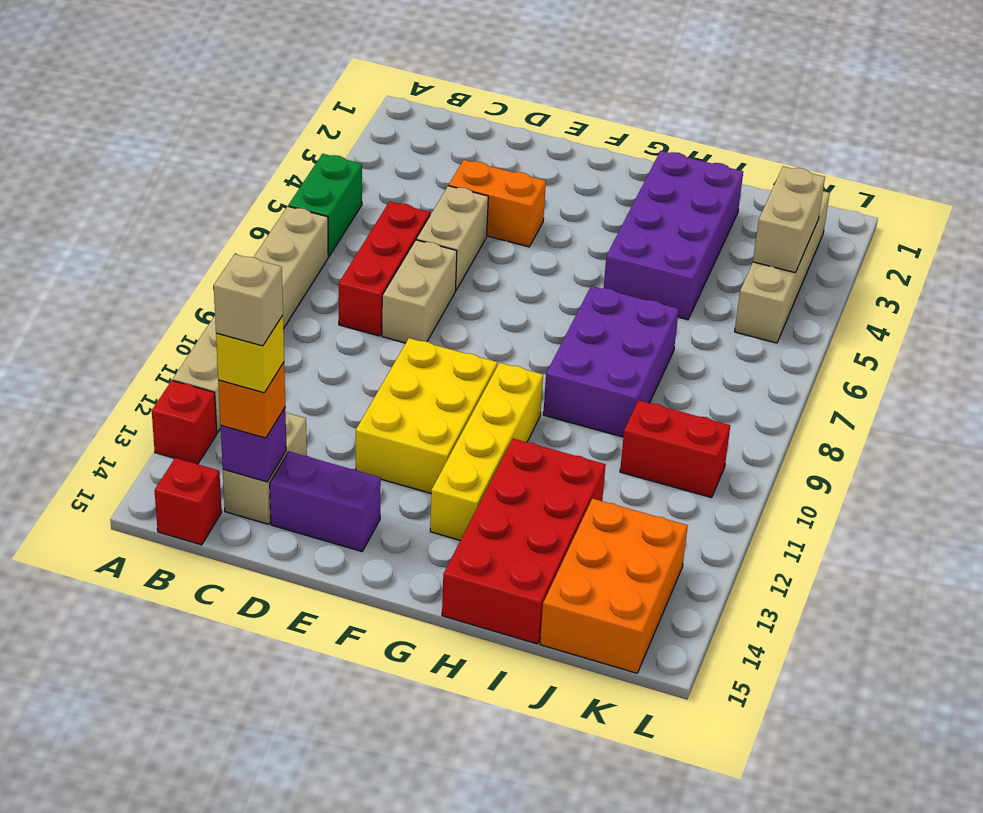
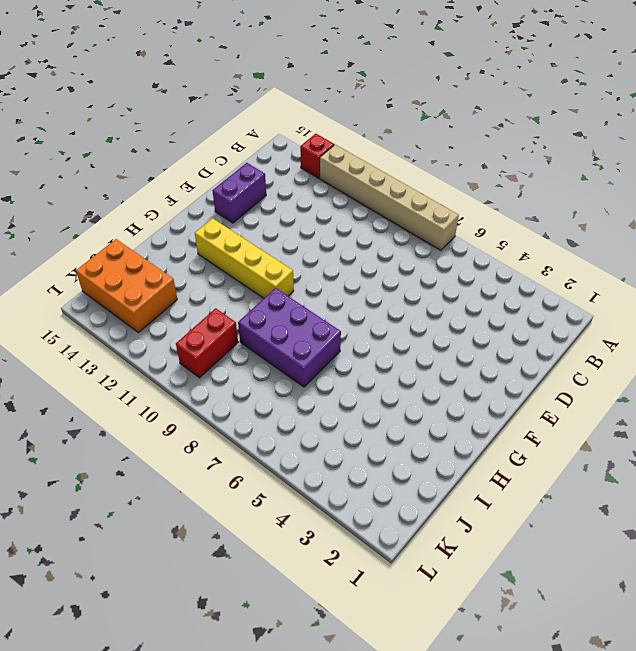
none -> green brick A5:A6 level 1
none -> red brick B15 level 1
none -> red brick C6:C8 level 1

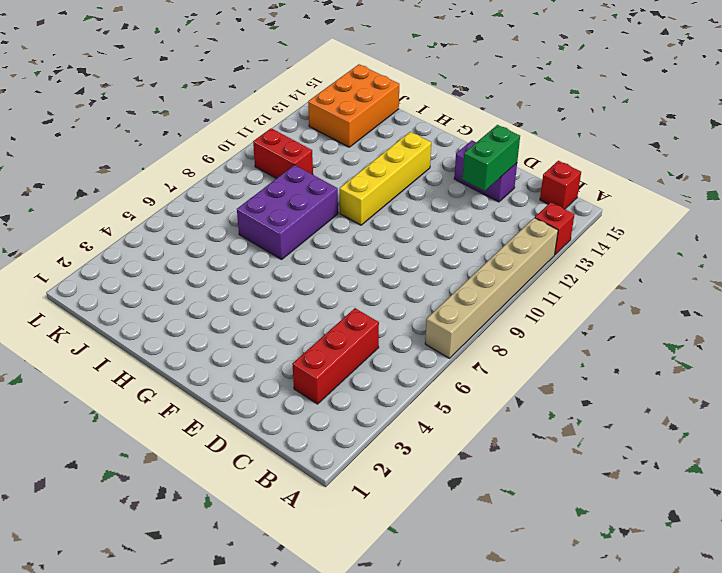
red brick C3:C5 level 1 -> red brick C6:C8 level 1
green brick D13:D14 level 2 -> green brick A5:A6 level 1
none -> tan brick C13:C14 level 1
none -> orange brick D4:E4 level 1
none -> tan brick D5:D6 level 1

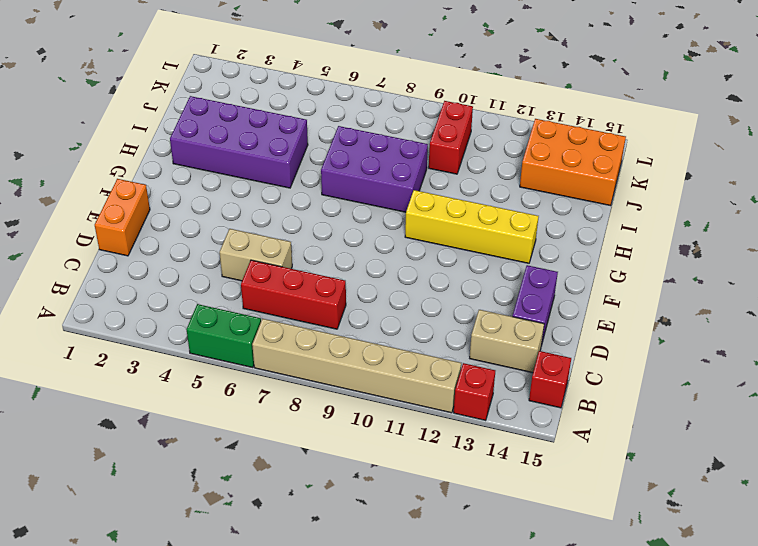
orange brick D1:E1 level 1 -> orange brick D4:E4 level 1
none -> tan brick D7:D8 level 1
none -> yellow brick E10:F12 level 1
none -> red brick H12:I15 level 1

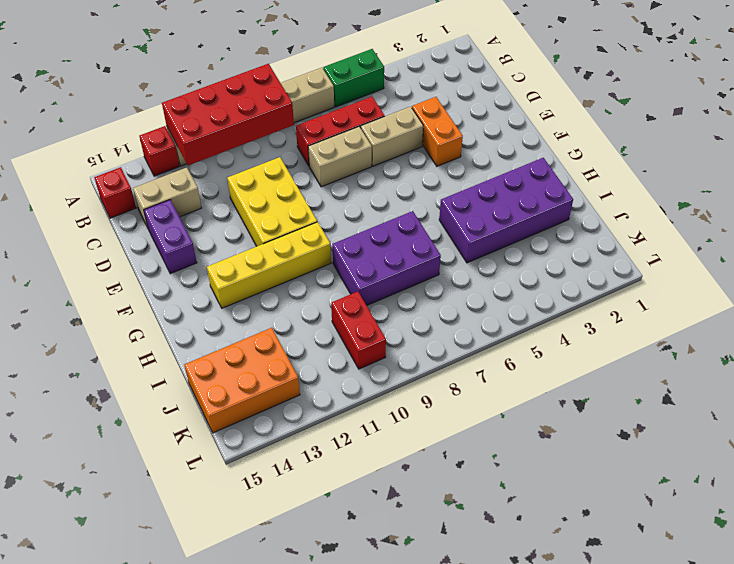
red brick A9:B12 level 2 -> red brick H12:I15 level 1
yellow brick D10:F11 level 1 -> yellow brick E10:F12 level 1
none -> tan brick K2:K5 level 1
none -> purple brick C14 level 2
none -> tan brick K3:K4 level 2

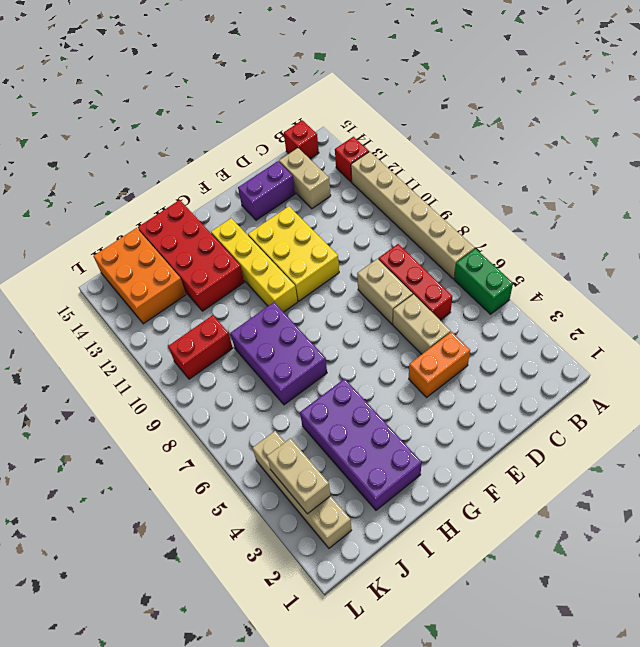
none -> purple brick C14 level 2
none -> orange brick C14 level 3
none -> yellow brick C14 level 4

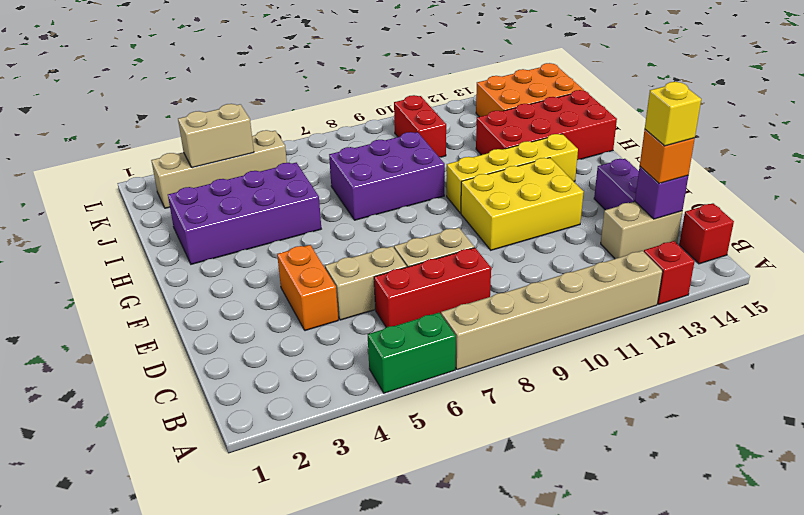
none -> tan brick C14 level 5

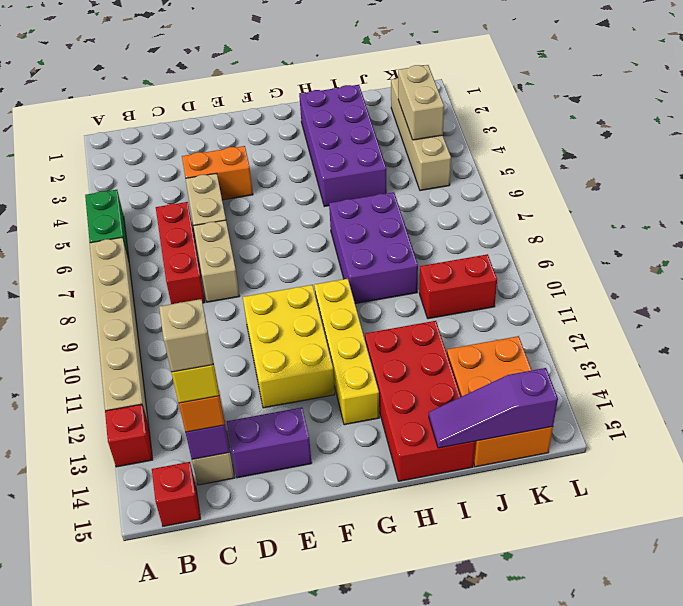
purple slope I15:K15 level 2 top K -> none

